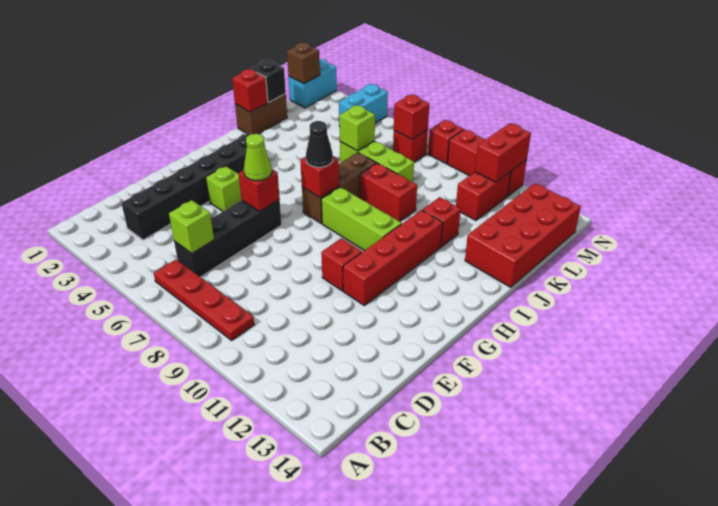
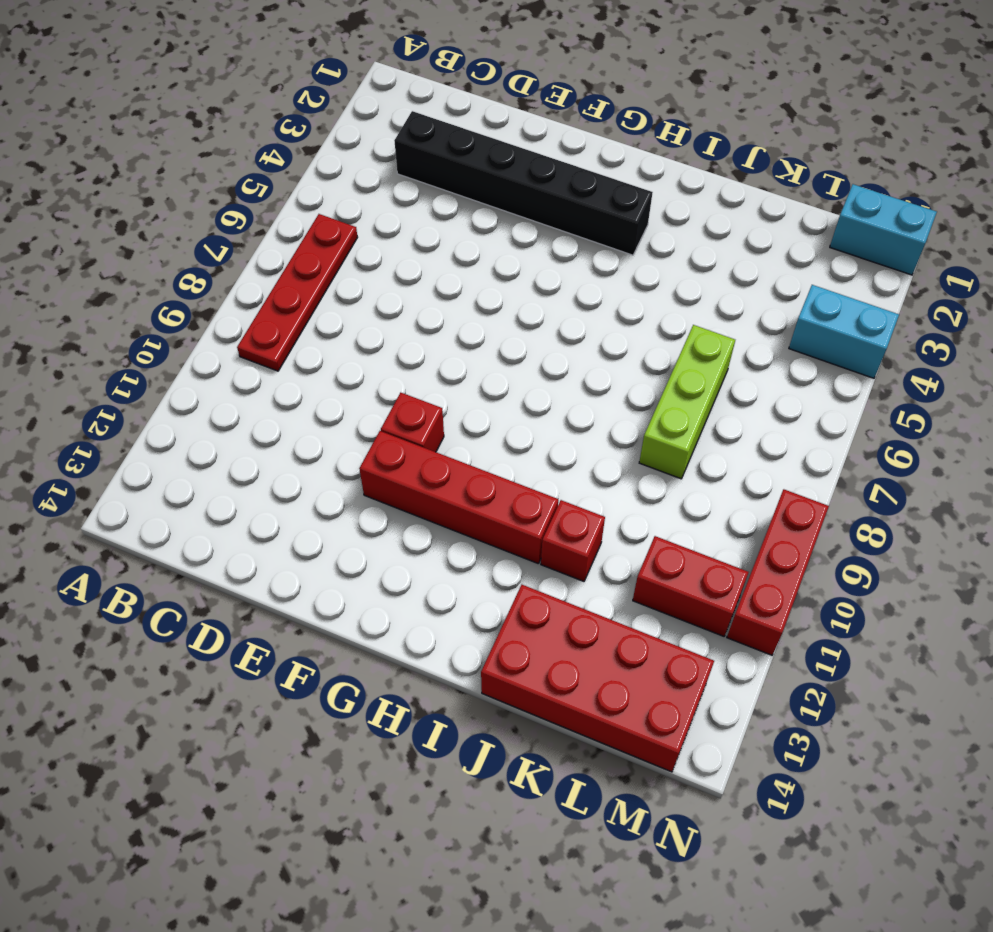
none -> black brick C6:F6 level 1
none -> lime brick F4 level 1
none -> brown brick H7:J7 level 1
none -> lime brick H8:H10 level 1

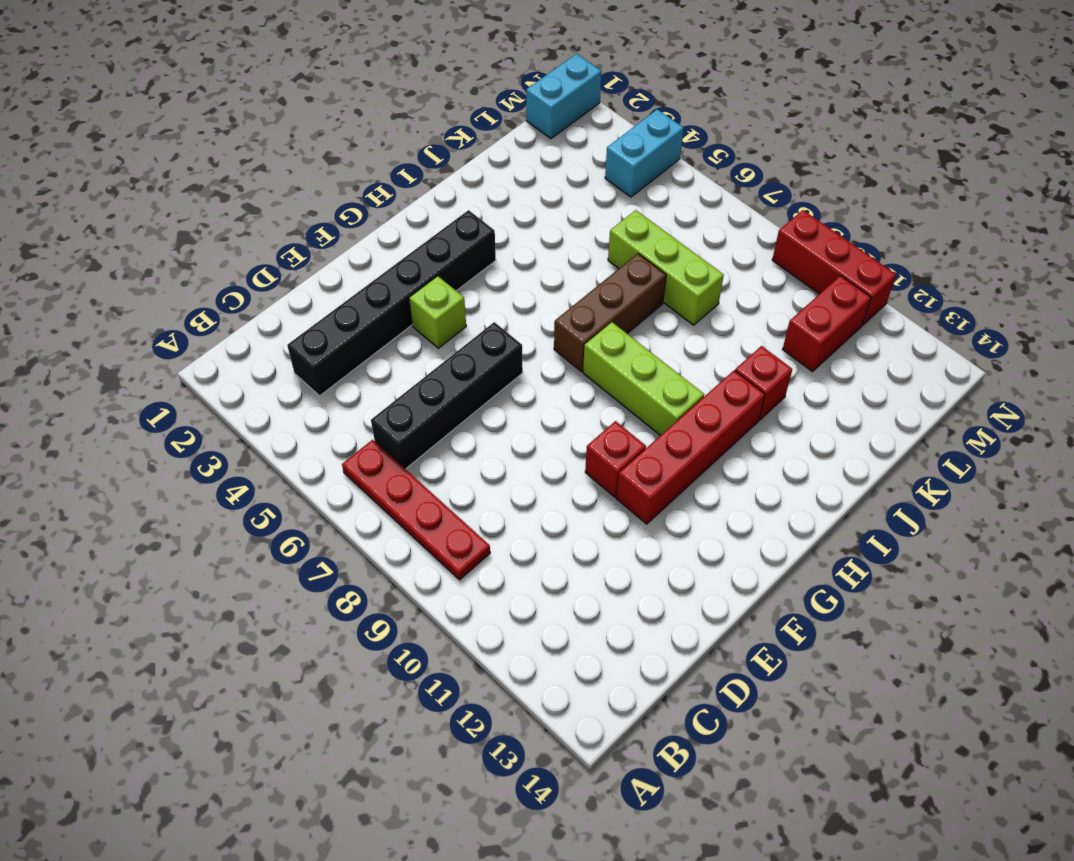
none -> brown brick J1:K1 level 1
none -> red brick J8:J9 level 1
none -> red brick J13:M14 level 1
none -> red brick M7 level 1

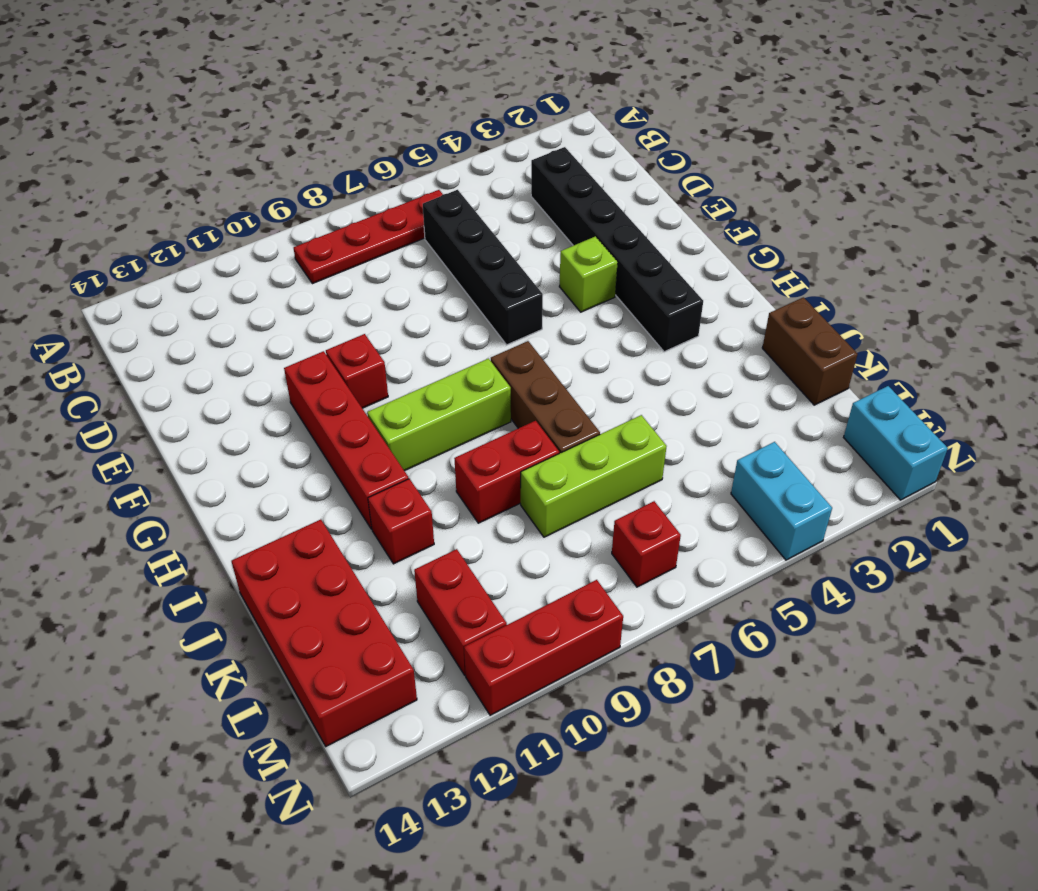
none -> red brick N8 level 1
none -> lime brick C6 level 2
none -> red brick F6 level 2
none -> red brick H7 level 2

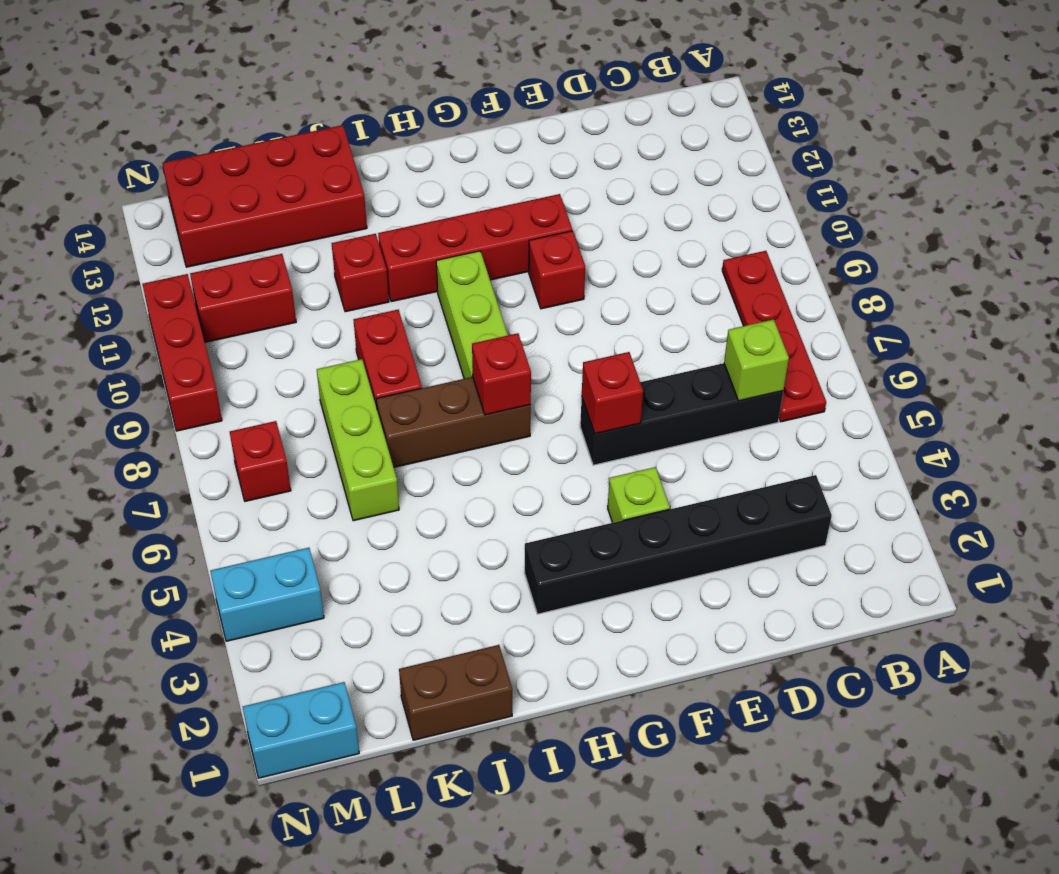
none -> red brick N8 level 1
none -> red brick J1 level 2
none -> black brick K1 level 2
none -> lime brick K6 level 2

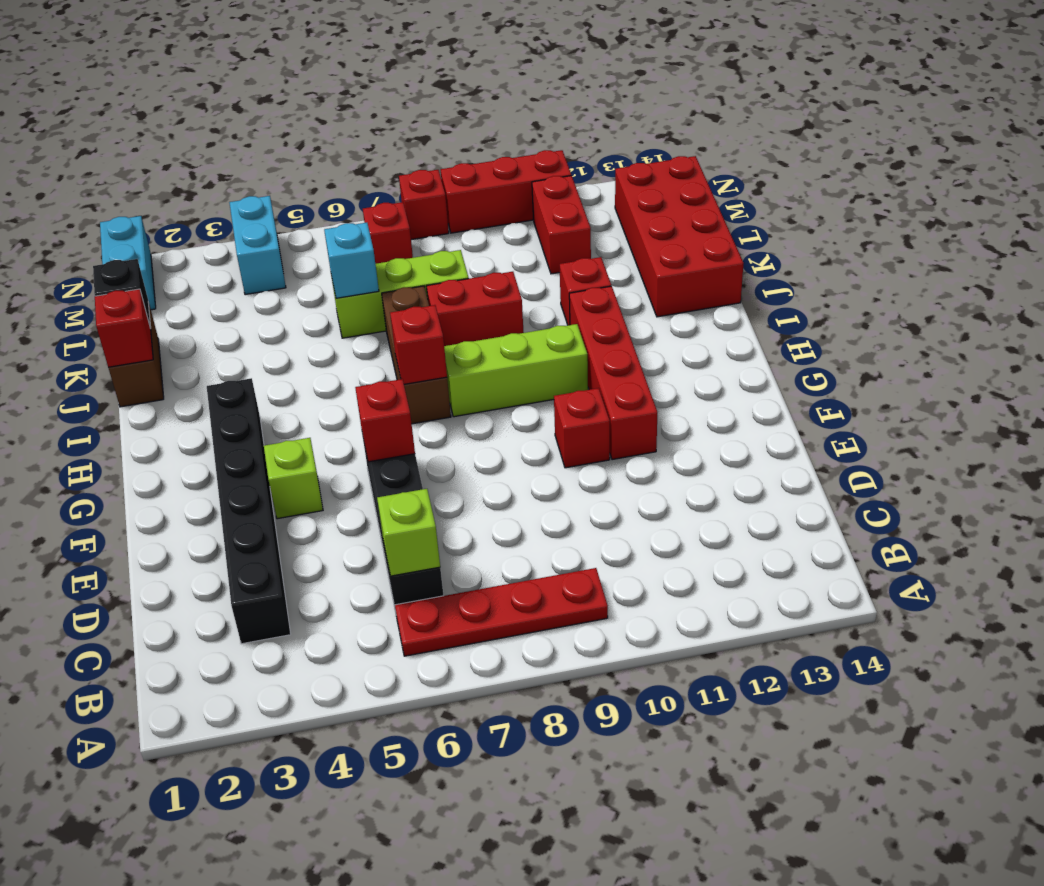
cyan brick K6 level 2 -> lime brick K6 level 2
none -> brown brick M1 level 2
none -> red brick M7 level 2
none -> red brick M11:N11 level 2
none -> lime cone F6 level 3

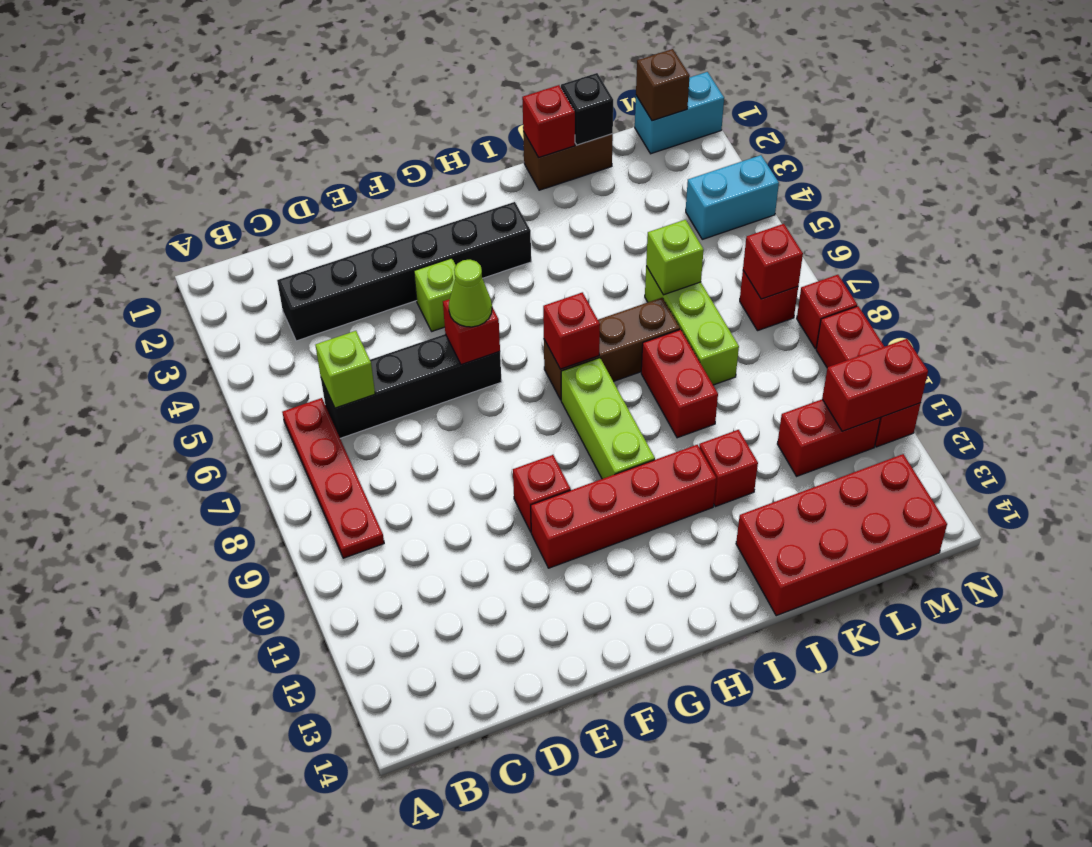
none -> black cone H7 level 3

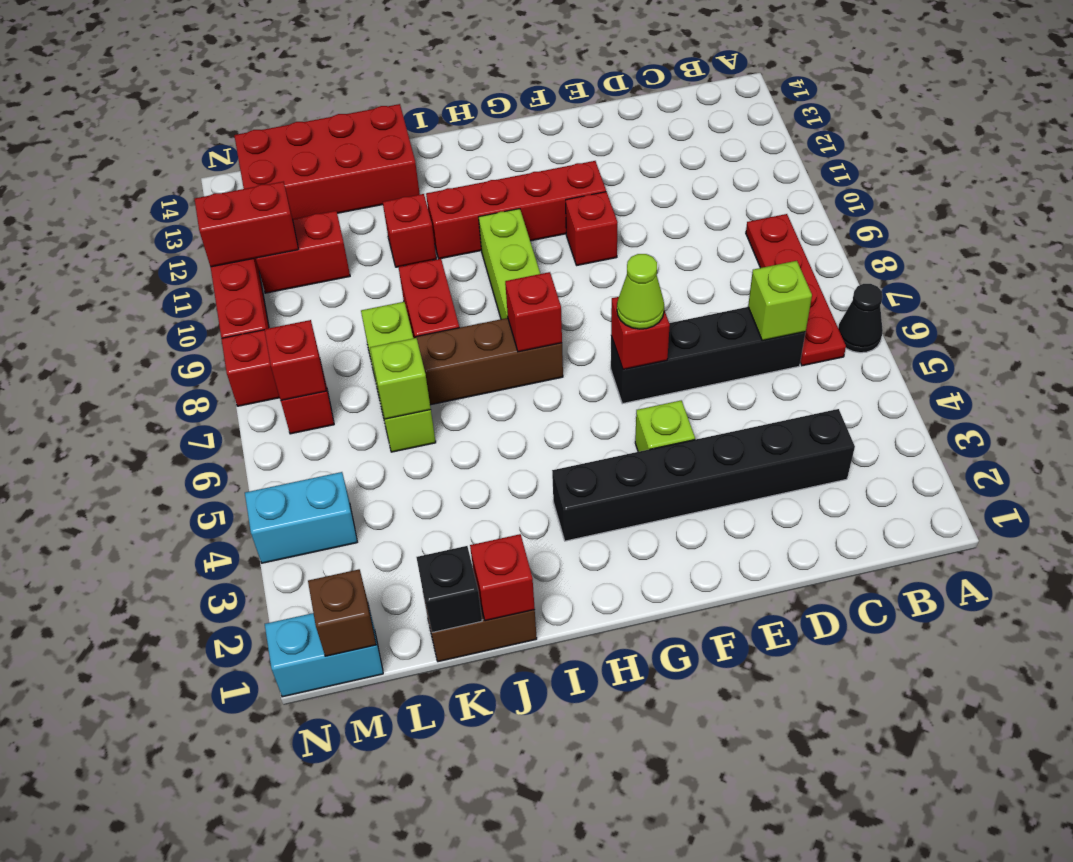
black cone A6 level 1 -> black cone H7 level 3

